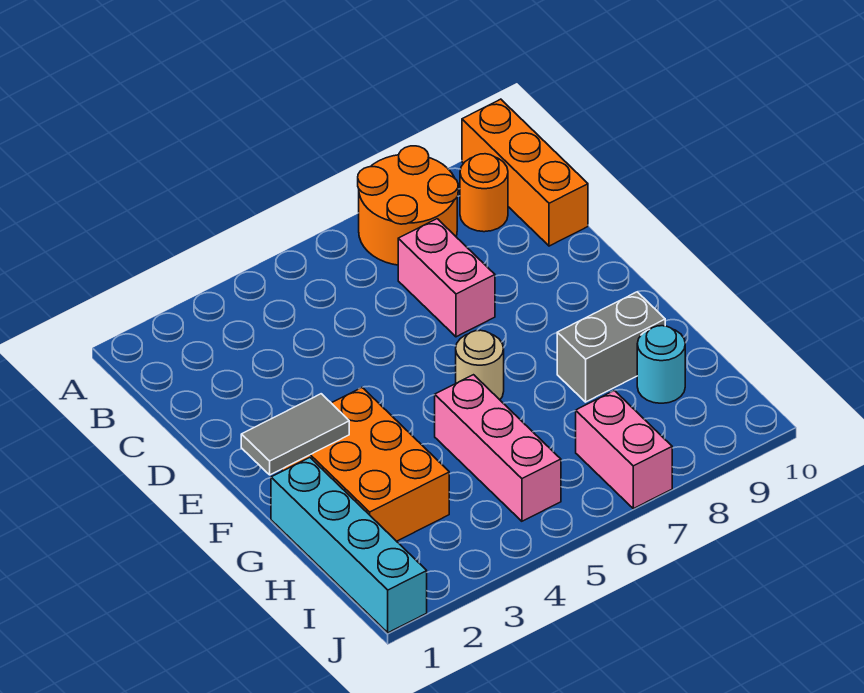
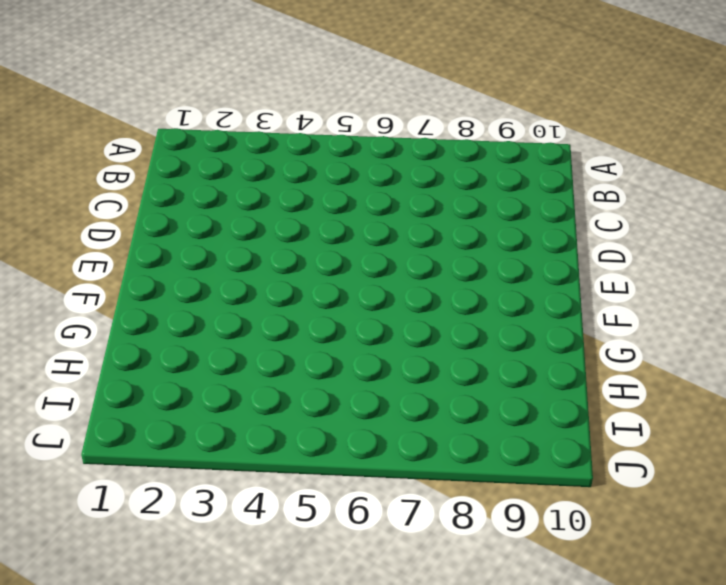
none -> orange round brick A7:B8 level 1
none -> orange brick A10:C10 level 1
none -> orange round brick B9 level 1

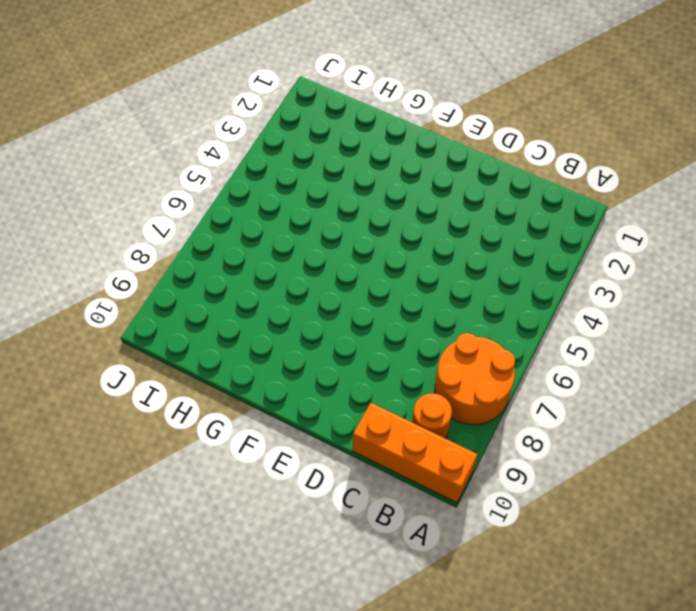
none -> pink brick C7:D7 level 1
none -> orange brick F2:H3 level 1
none -> tan round brick F6 level 1

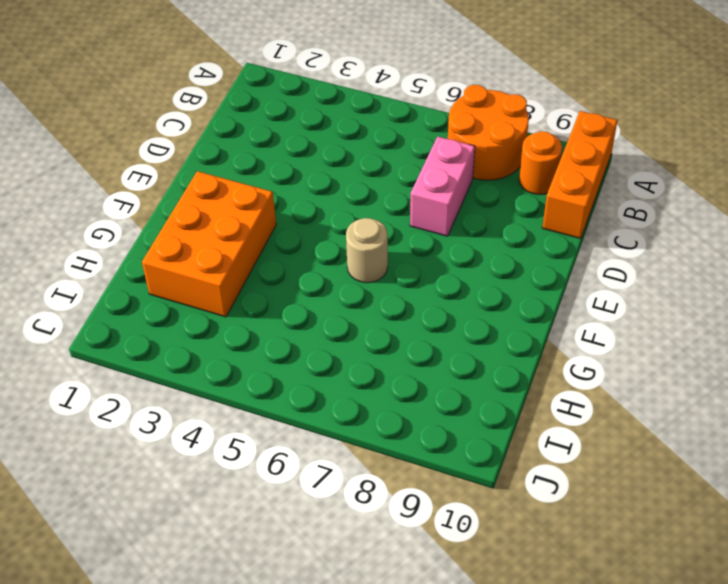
none -> cyan brick G1:J1 level 1
none -> pink brick G5:I5 level 1
none -> grey brick G8:G9 level 1

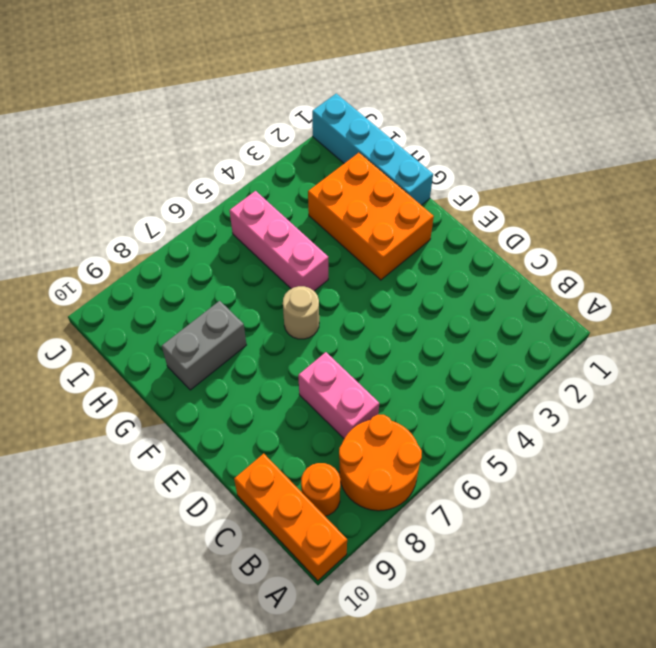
none -> cyan round brick H9 level 1
none -> pink brick I7:J7 level 1
none -> grey tile F1:F2 level 2

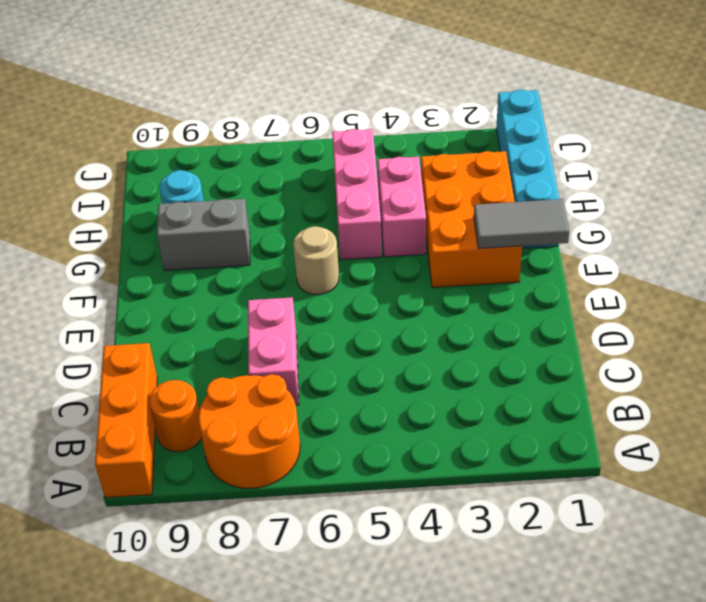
pink brick G4:H4 level 1 -> pink brick I7:J7 level 1

